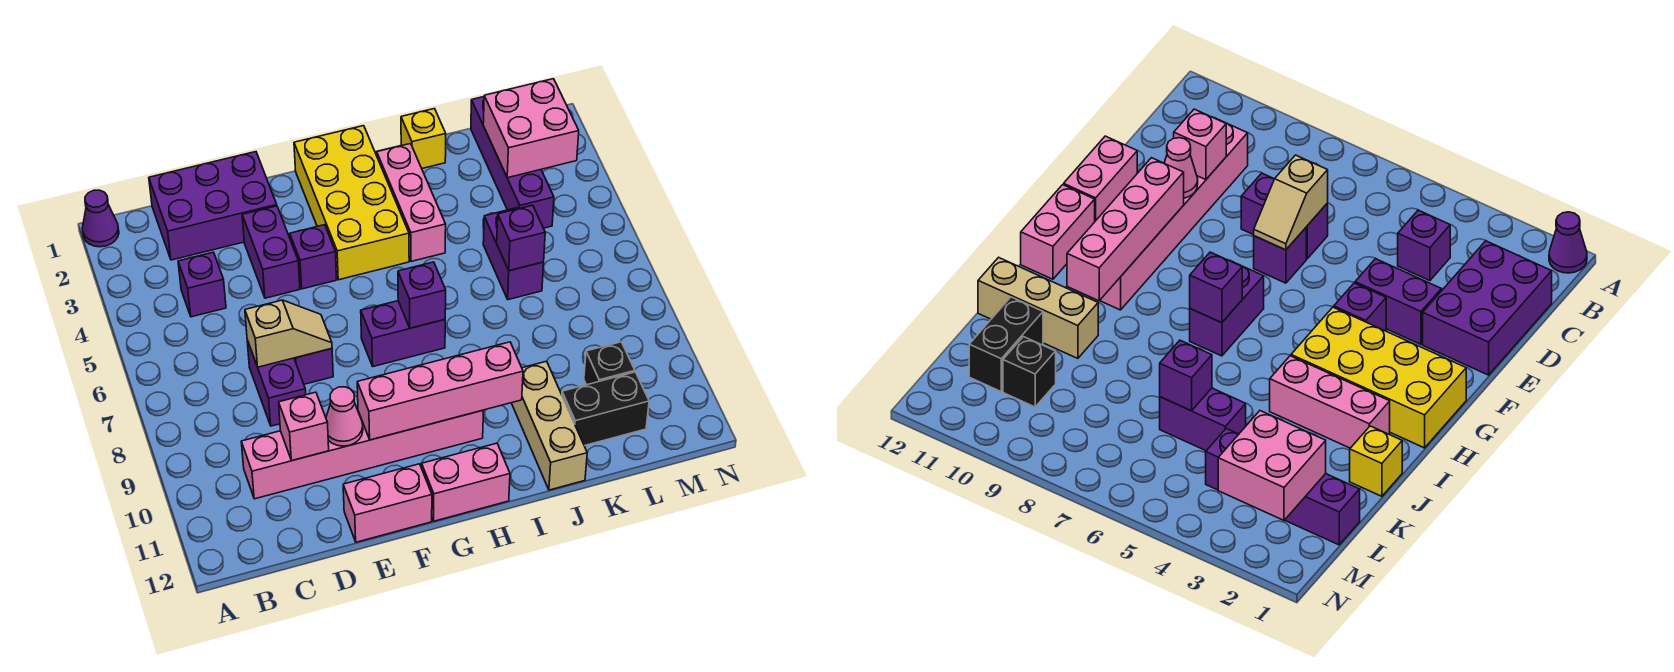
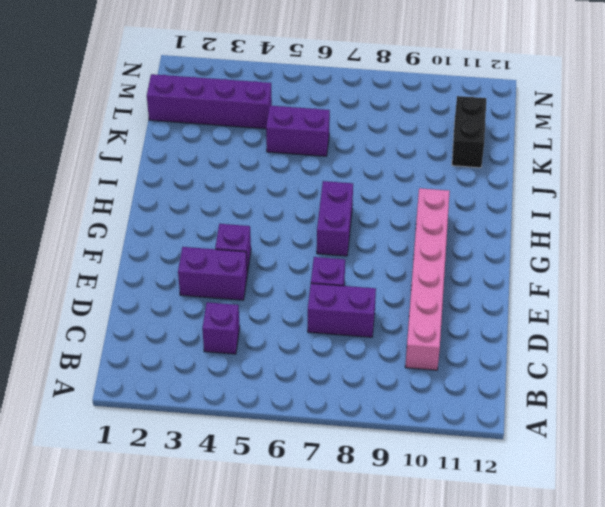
none -> purple cone A1 level 1
none -> purple brick C1:E2 level 1
none -> pink brick E12:F12 level 1

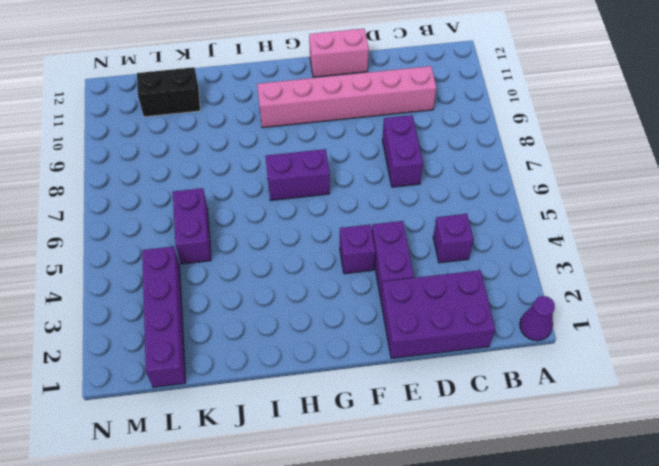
none -> purple brick E7 level 1
none -> yellow brick G1:H4 level 1
none -> pink brick G12:H12 level 1

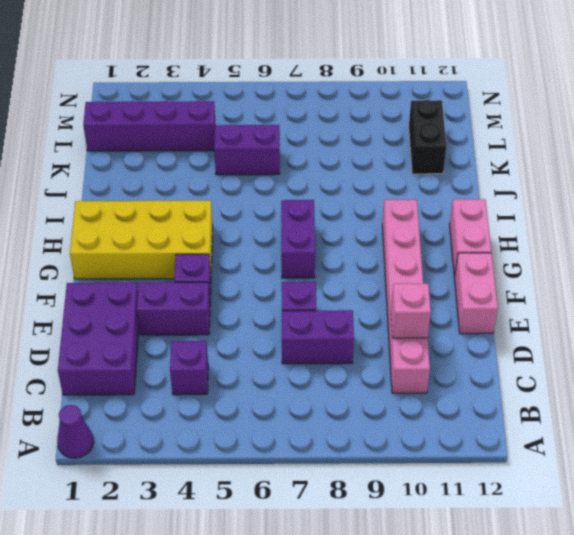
none -> pink brick I2:I4 level 1
none -> yellow brick J1 level 1
none -> tan brick J10:J12 level 1

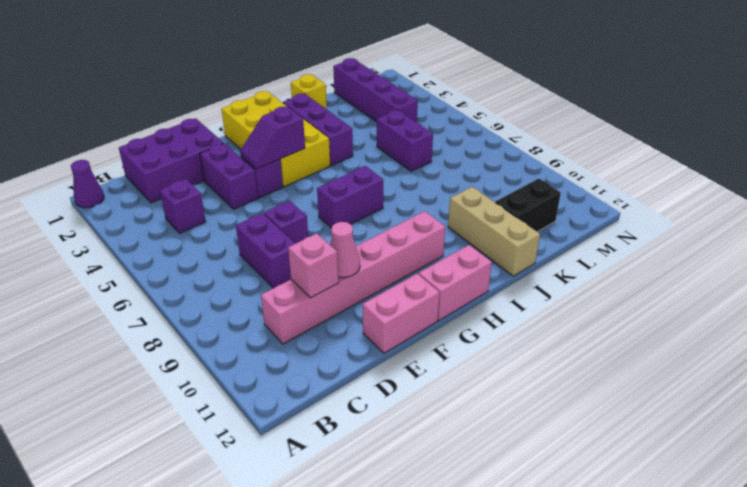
purple slope F4:G4 level 2 top G -> none
purple brick I2:I4 level 1 -> pink brick I2:I4 level 1
none -> black brick L10 level 1
none -> tan slope D7:E7 level 2 top D
none -> pink brick F10:I10 level 2

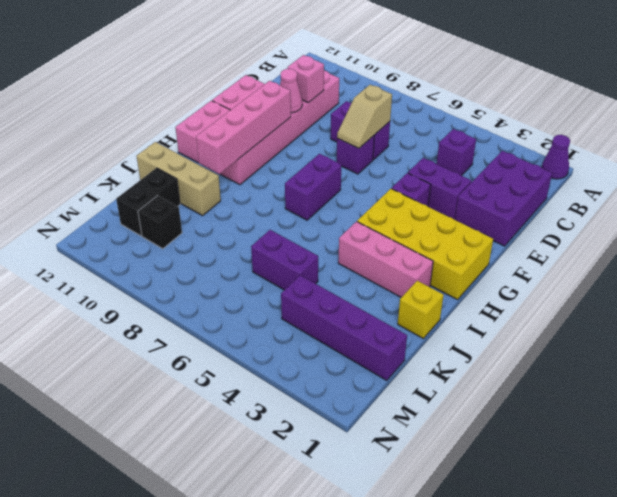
none -> purple brick H7 level 2
none -> purple brick K6 level 2
none -> pink brick L2:M3 level 2

